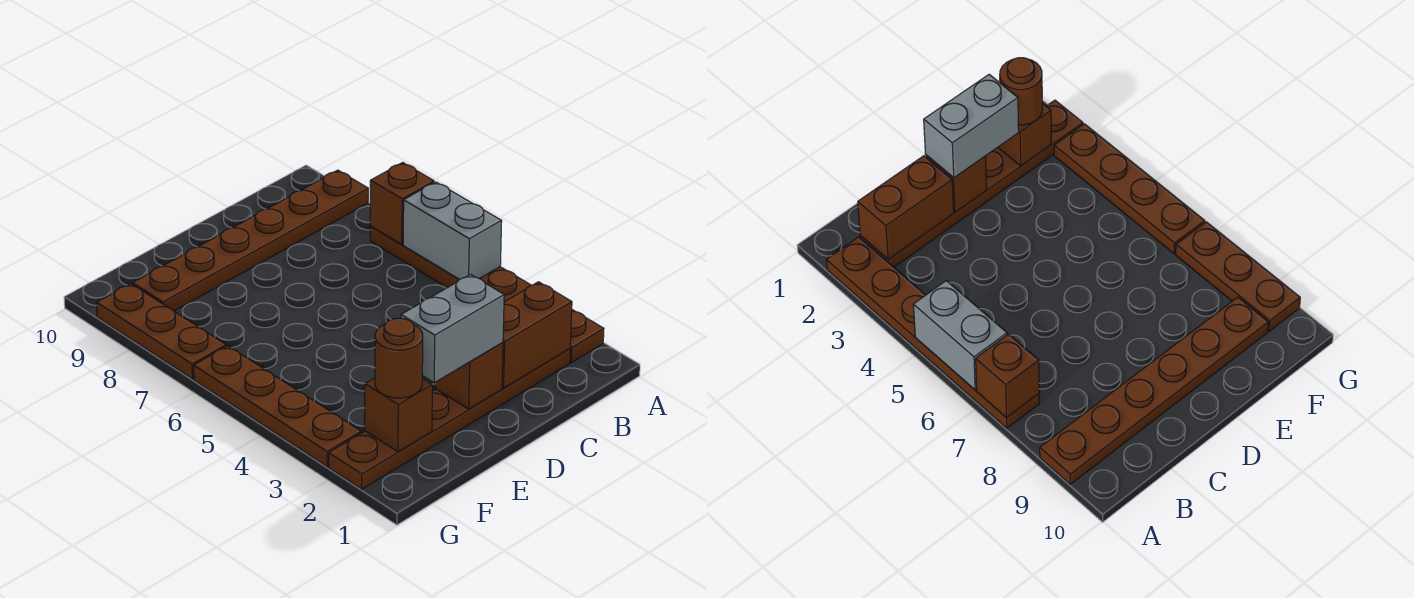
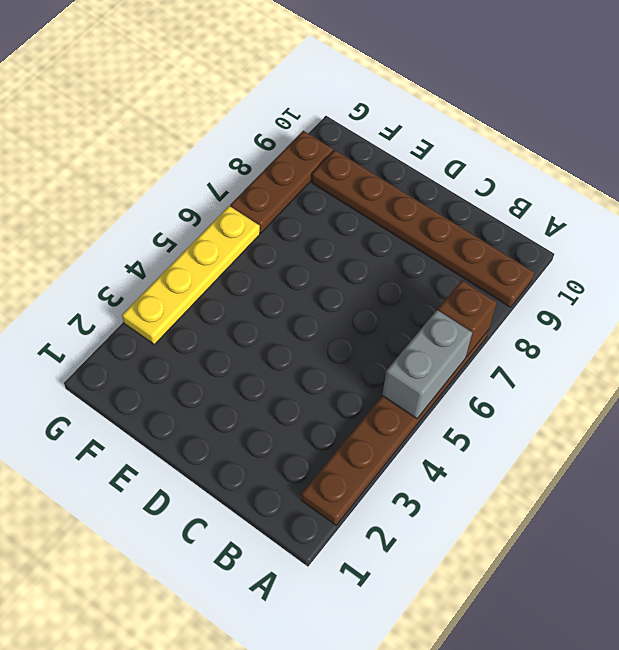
yellow plate G3:G6 level 1 -> brown plate G3:G6 level 1
none -> brown plate B2:G2 level 1
none -> brown brick B2:C2 level 2
none -> brown brick D2 level 2

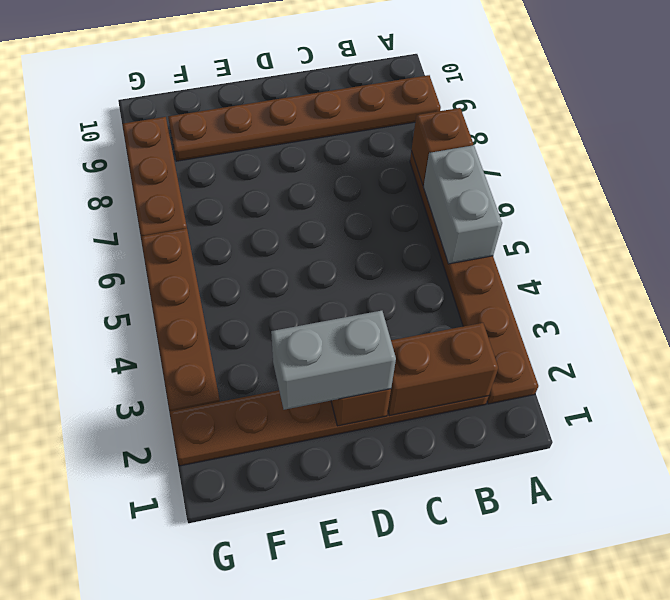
none -> brown brick F2 level 2
none -> brown round brick F2 level 3

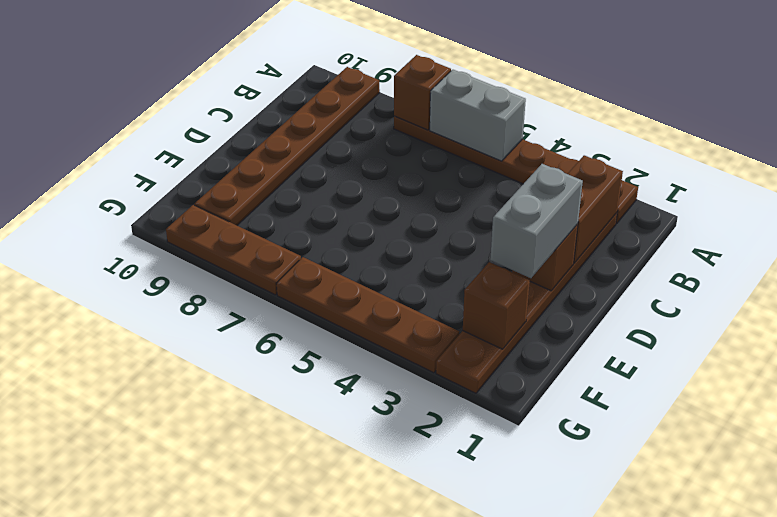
none -> brown round brick F2 level 3

